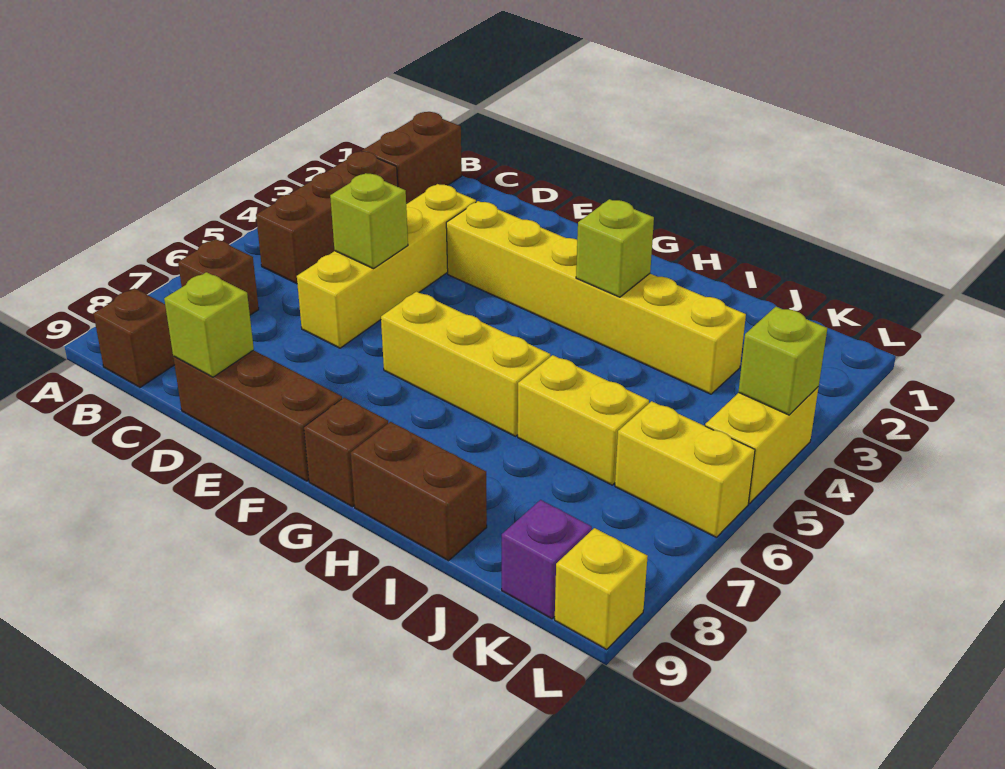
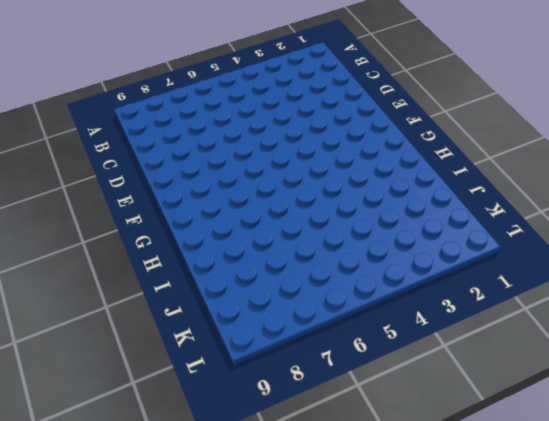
none -> brown brick B1:B2 level 1
none -> brown brick B3:B5 level 1
none -> brown brick B7 level 1

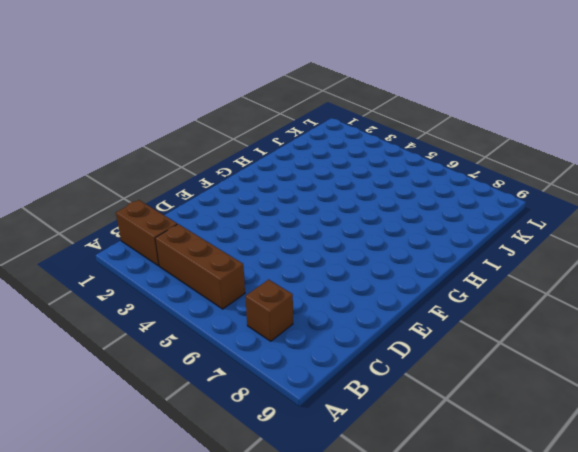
none -> brown brick B9 level 1
none -> yellow brick D3:D6 level 1
none -> brown brick D9:F9 level 1

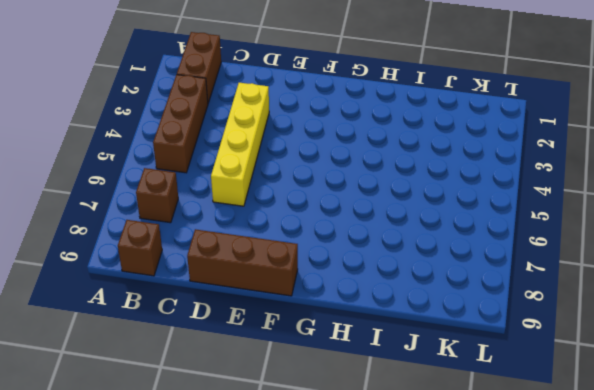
none -> yellow brick E3:J3 level 1
none -> yellow brick F6:H6 level 1
none -> brown brick G9 level 1

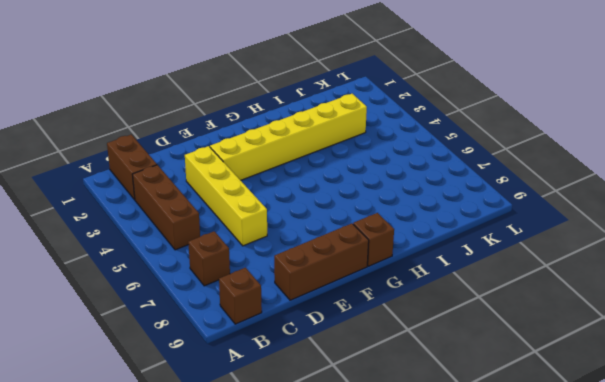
none -> yellow brick F6:H6 level 1
none -> brown brick H9:I9 level 1
none -> yellow brick I6:J6 level 1

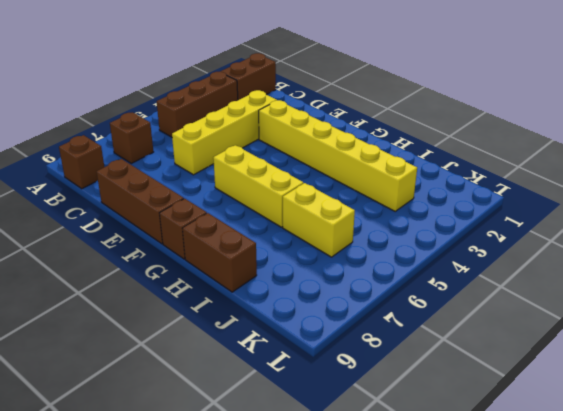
none -> yellow brick K6:L6 level 1
none -> purple brick K9 level 1
none -> yellow brick L4:L5 level 1

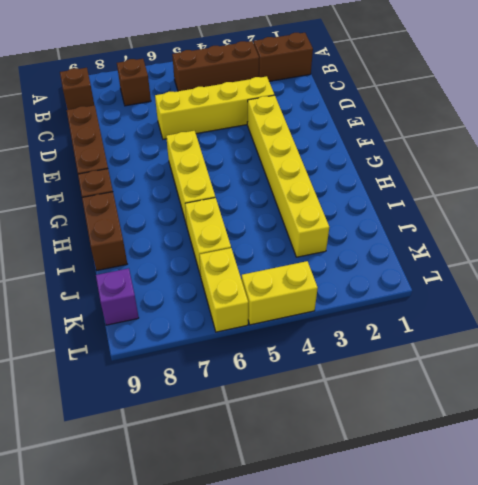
none -> yellow brick L9 level 1
none -> lime brick D5 level 2
none -> lime brick D9 level 2

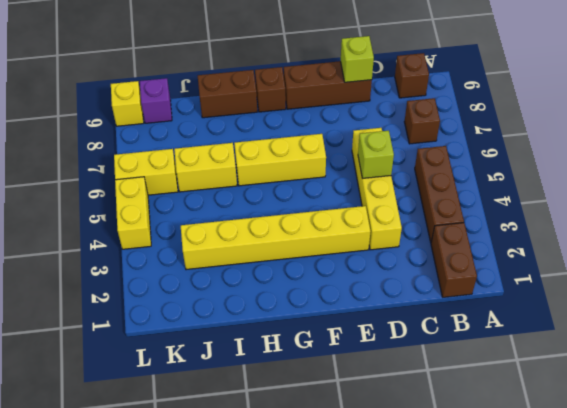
none -> lime brick H3 level 2
none -> lime brick L4 level 2

